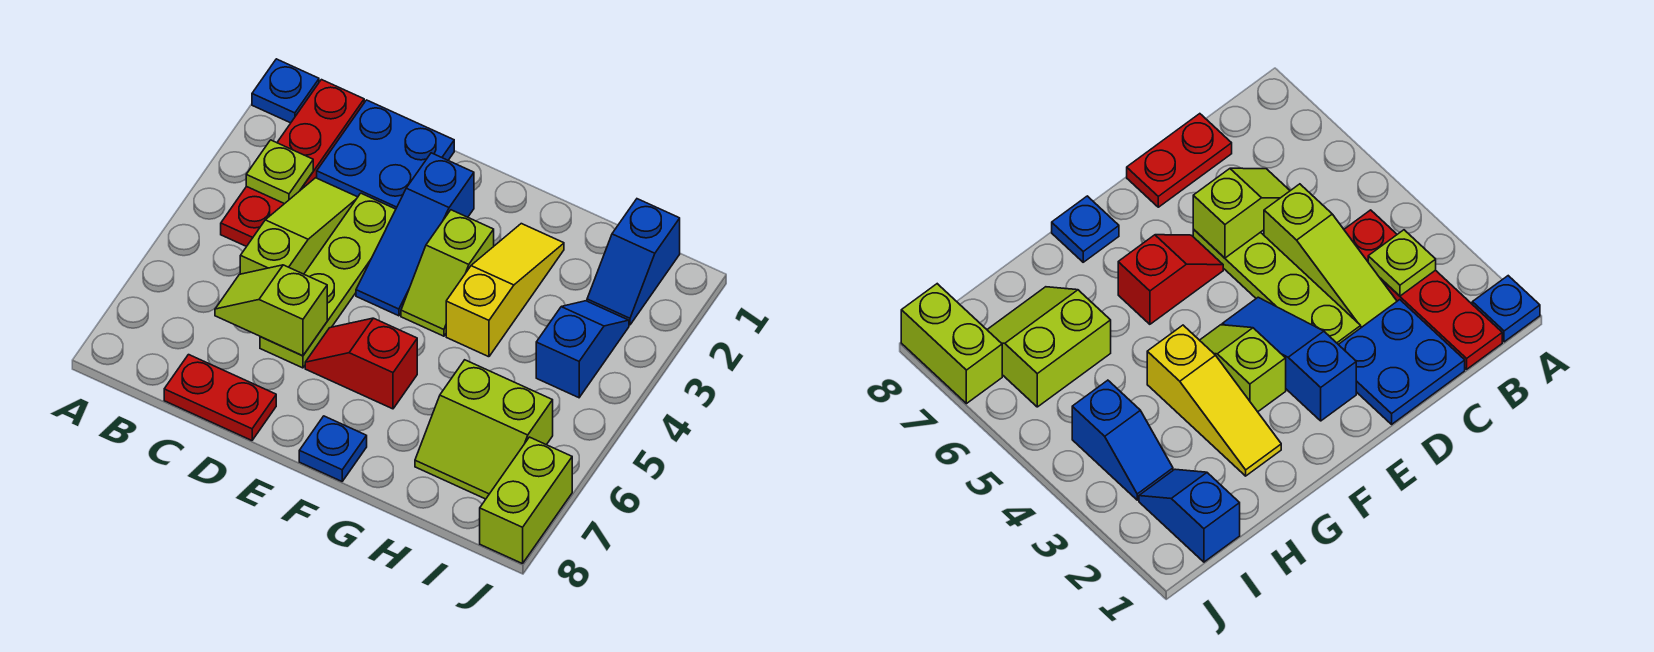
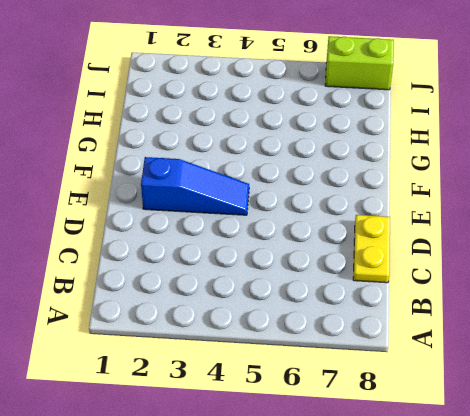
yellow plate C8:D8 level 1 -> red plate C8:D8 level 1
none -> blue plate A1 level 1
none -> red plate B1:B4 level 1
none -> blue plate C1:D2 level 1

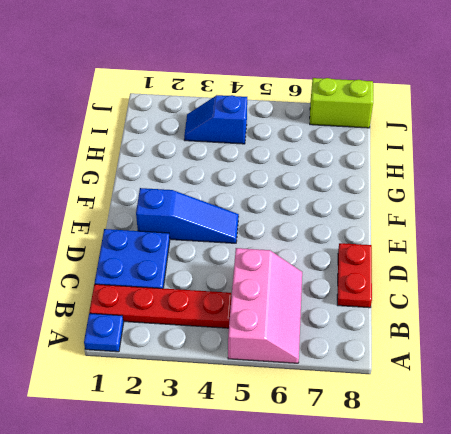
pink slope A5:C6 level 1 top 5 -> lime slope C3:C5 level 1 top 5
none -> lime plate D3:D6 level 1
none -> red slope E6:F6 level 1 top F
none -> lime slope F3:F4 level 1 top 3

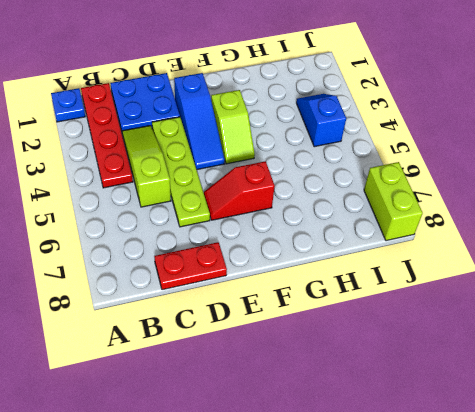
none -> blue plate F8 level 1
none -> yellow slope G2:G4 level 1 top 4
none -> lime slope H6:I7 level 1 top 6

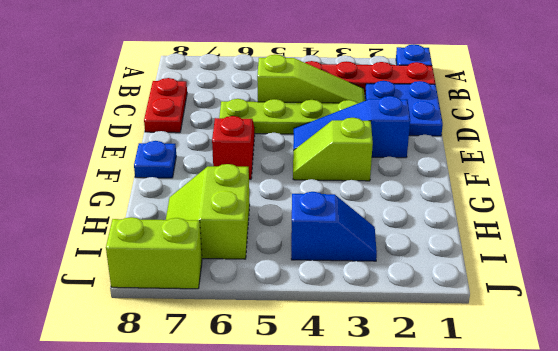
none -> yellow slope G2:G4 level 1 top 4
none -> blue slope I1:I2 level 1 top 1
none -> lime plate B3 level 2

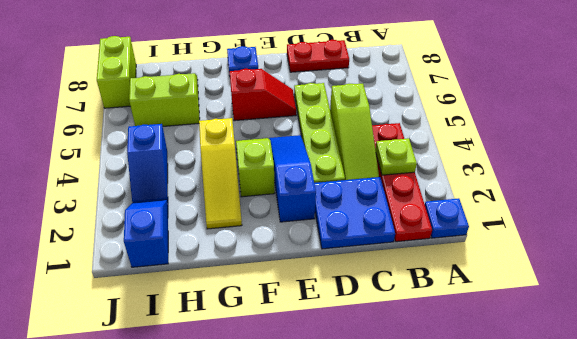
none -> lime slope C6:D6 level 2 top D

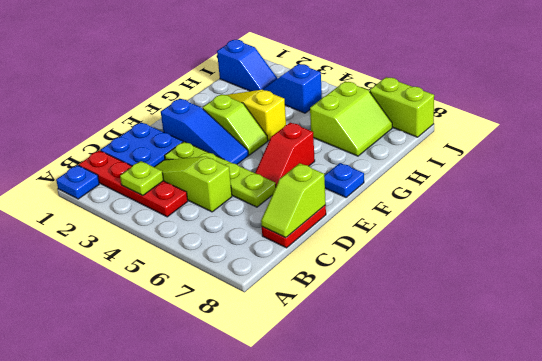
lime slope C8:D8 level 2 top D -> lime slope C6:D6 level 2 top D

